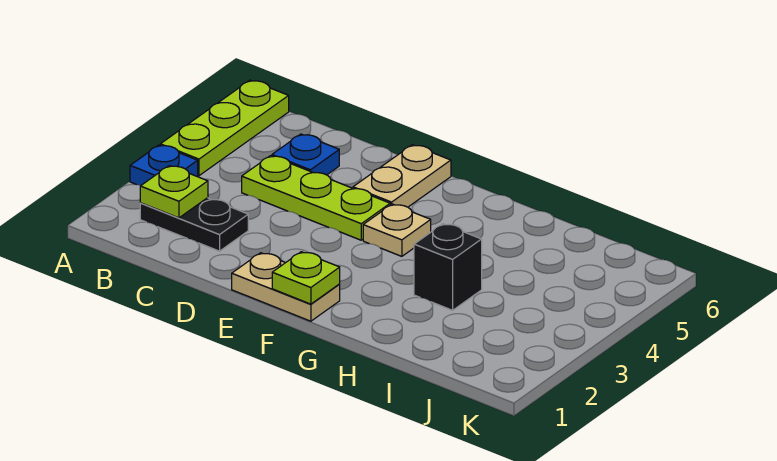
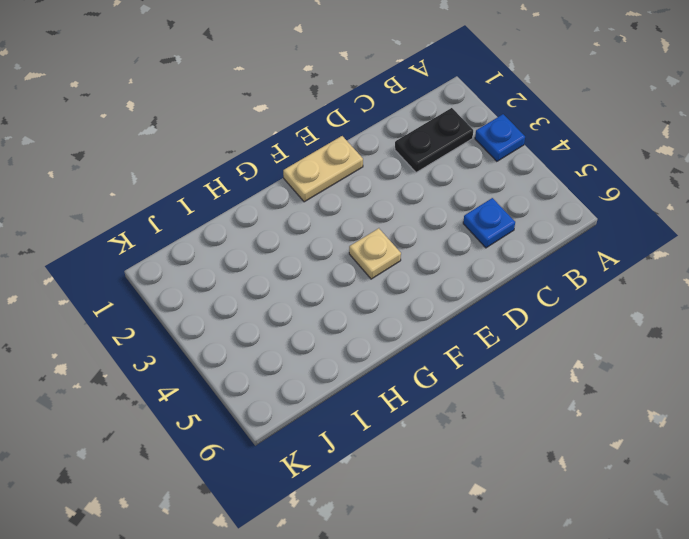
none -> lime plate A4:A6 level 1
none -> lime plate C4:E4 level 1

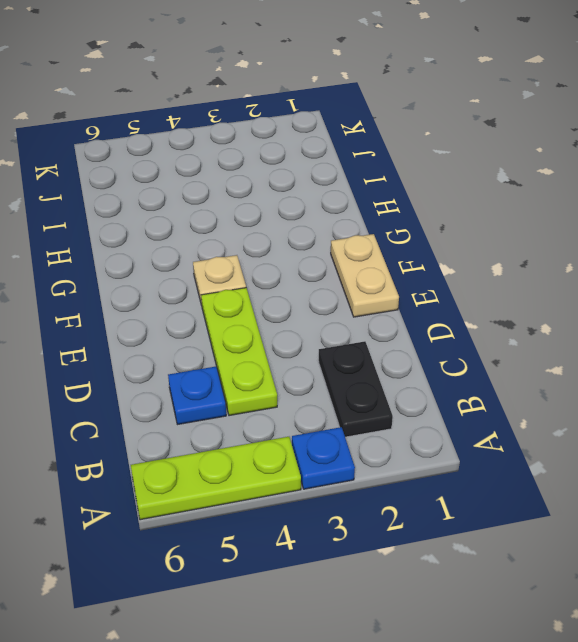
none -> tan plate E5:E6 level 1
none -> black brick H3 level 1

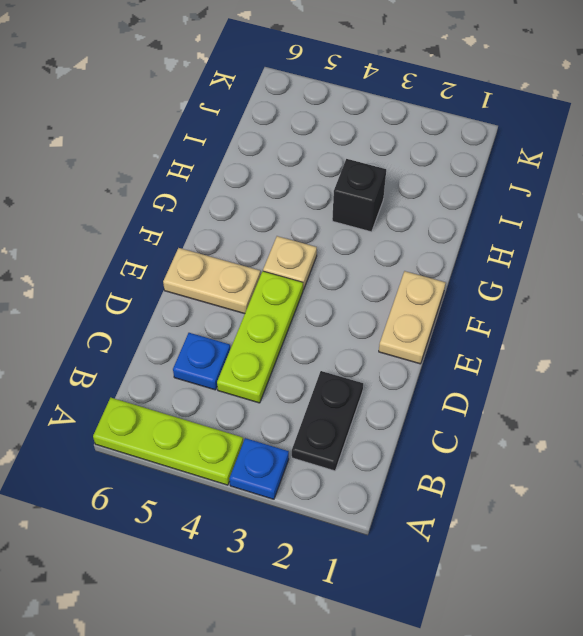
none -> lime plate B2 level 2
none -> lime plate F1 level 2

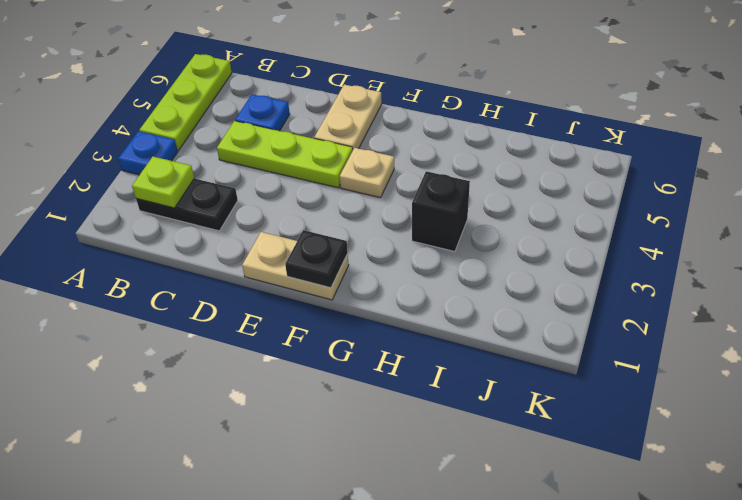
black plate F1 level 2 -> lime plate F1 level 2

